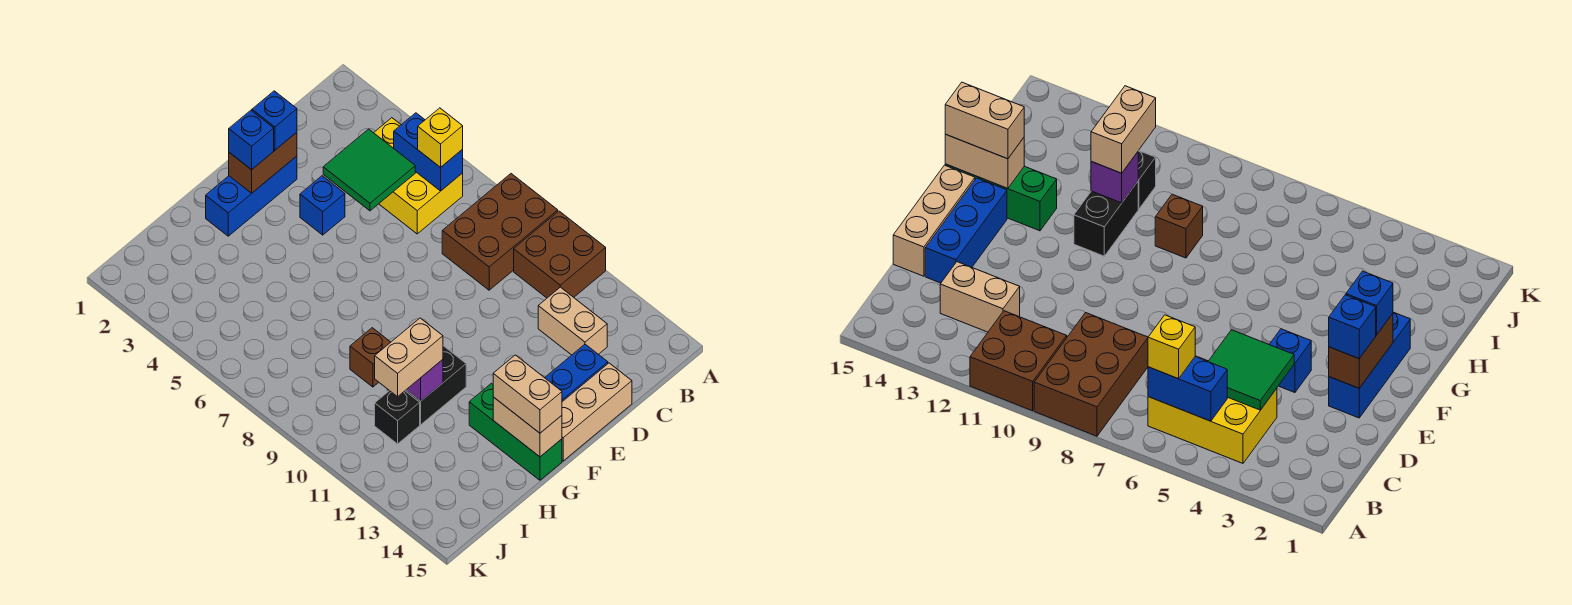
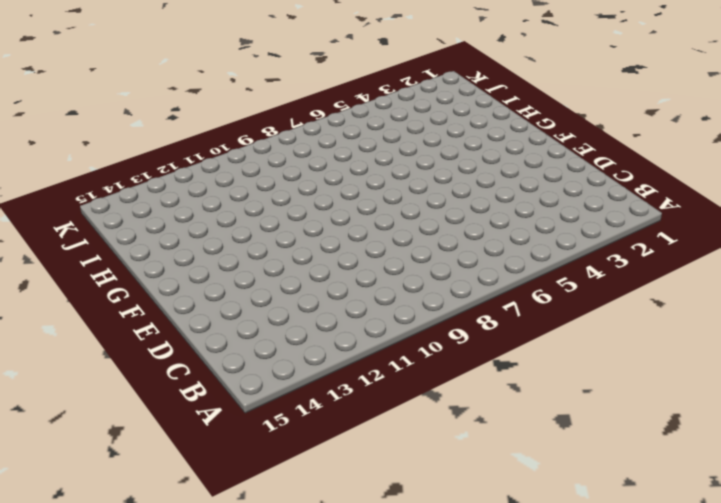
none -> brown brick A8:C9 level 1
none -> brown brick A10:B11 level 1
none -> yellow brick B4:C6 level 1

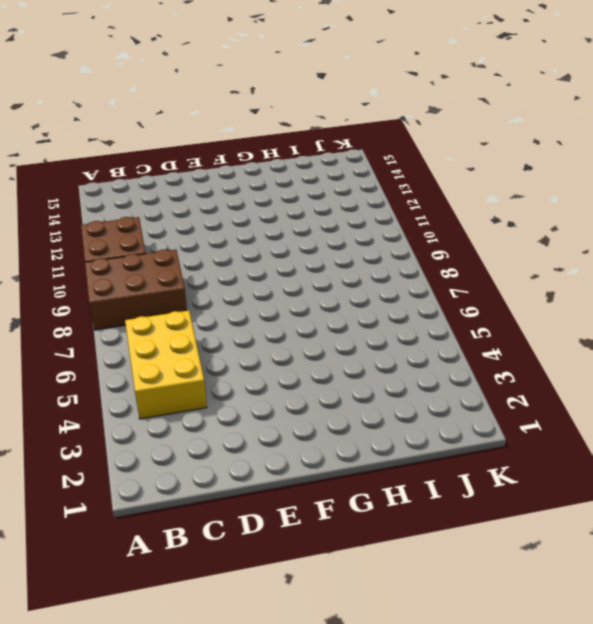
none -> tan brick C12:C13 level 1
none -> blue brick D14:F14 level 1
none -> tan brick D15:F15 level 1

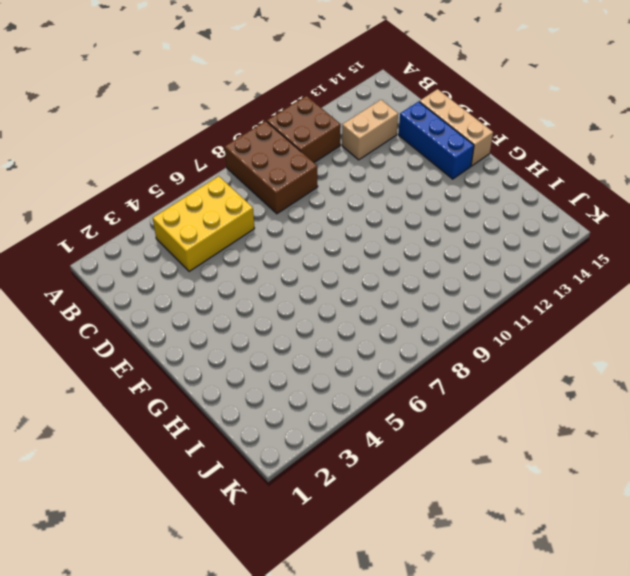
none -> blue brick E2:G2 level 1
none -> blue brick E4 level 1
none -> black brick G11:H11 level 1

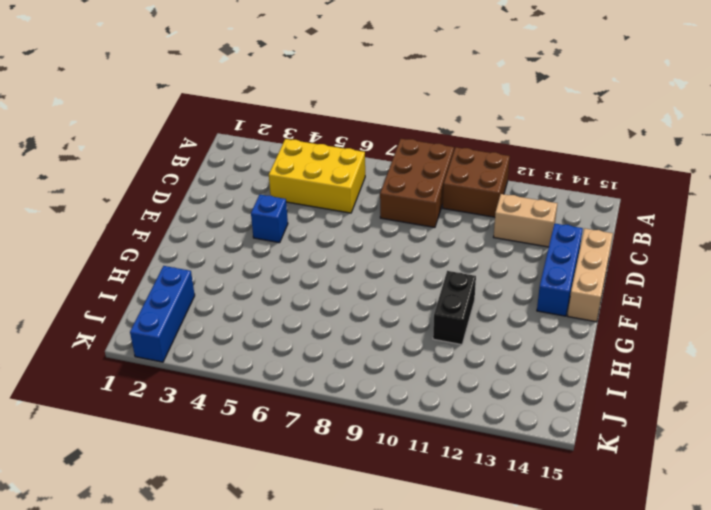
blue brick I2:K2 level 1 -> blue brick E2:G2 level 1
none -> green brick G13:G15 level 1
none -> brown brick H9 level 1
none -> black brick I11 level 1

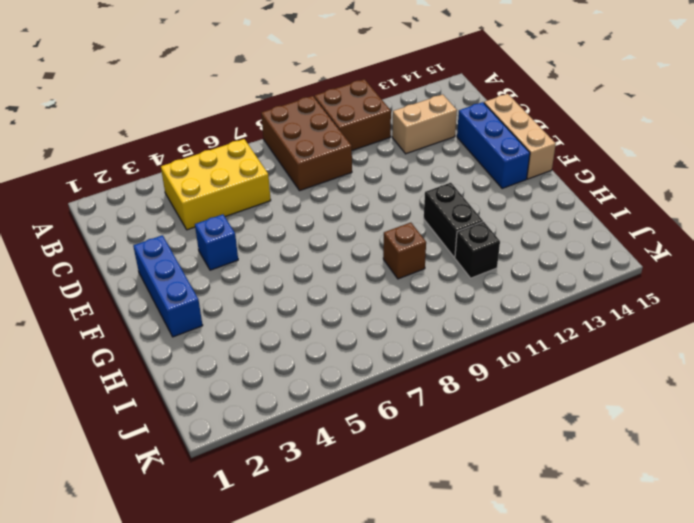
none -> green brick G13:G15 level 1
none -> blue brick B5:B6 level 2
none -> green tile C4:D5 level 2

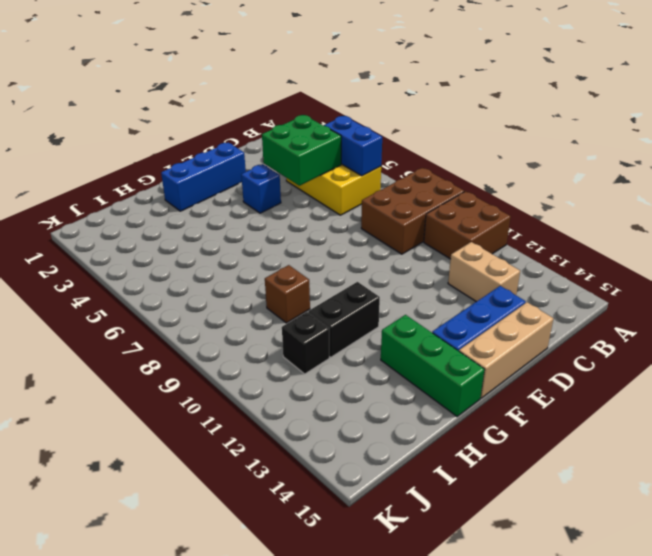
green brick C4:D5 level 2 -> green tile C4:D5 level 2
none -> brown brick E2:F2 level 2
none -> tan brick G14:G15 level 2
none -> purple brick H11 level 2

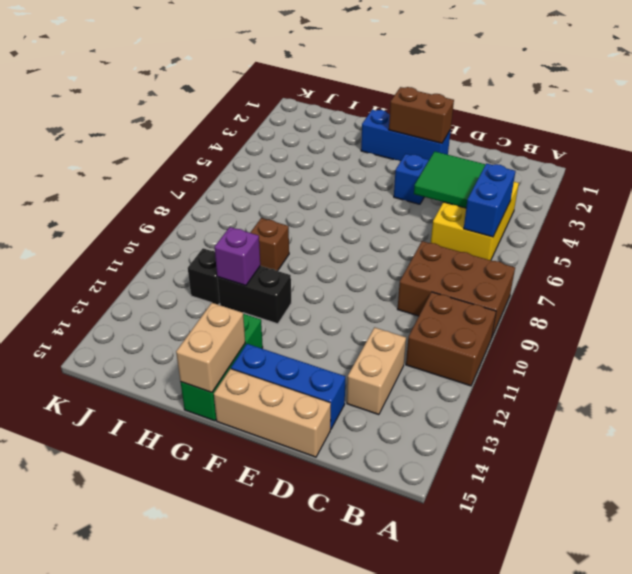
none -> yellow brick B6 level 3
none -> blue brick E2 level 3
none -> blue brick F2 level 3

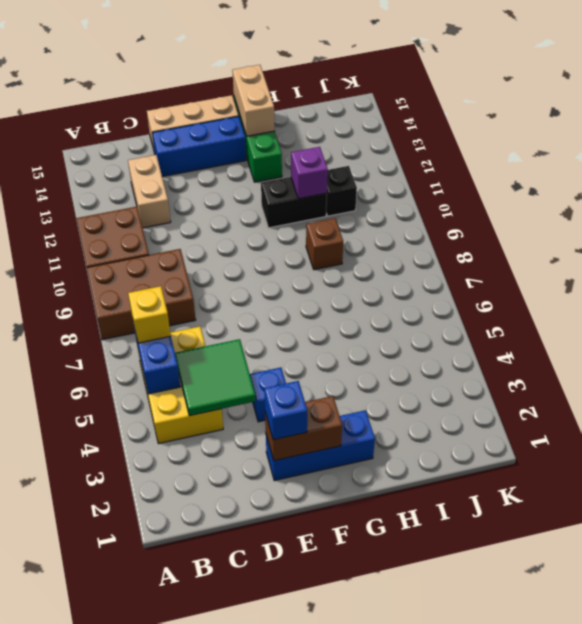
none -> blue brick F2 level 3
none -> tan brick G14:G15 level 3
none -> tan brick H11:I11 level 3

